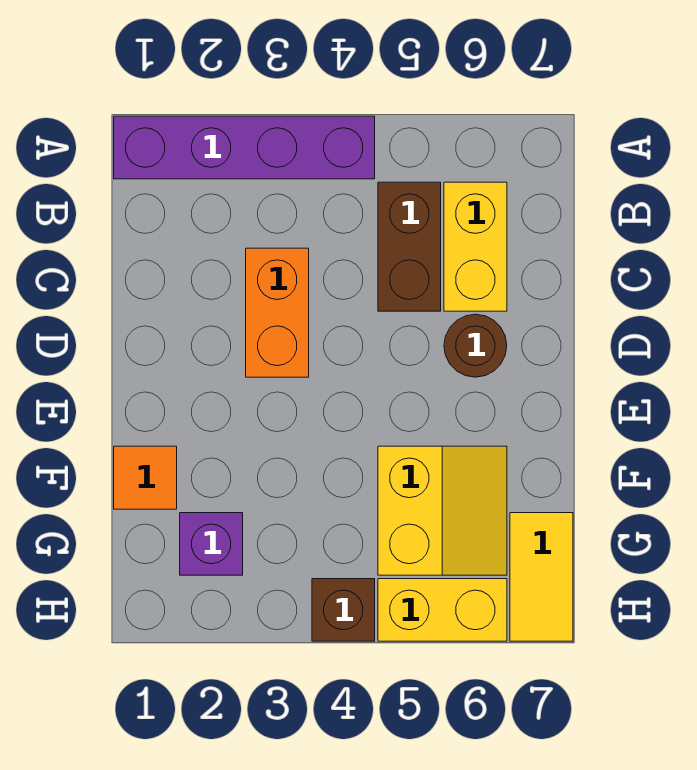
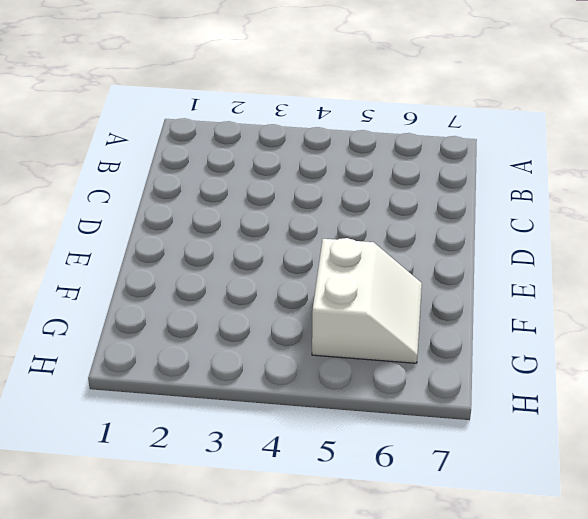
white slope F5:G6 level 1 top 5 -> yellow slope F5:G6 level 1 top 5
none -> purple brick A1:A4 level 1
none -> brown brick B5:C5 level 1

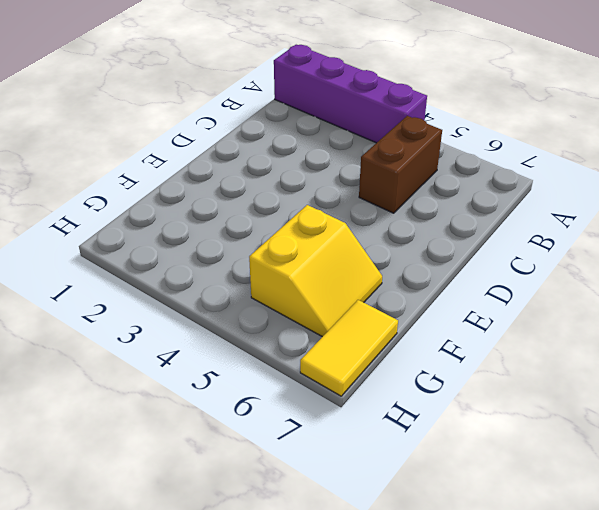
none -> yellow brick B6:C6 level 1
none -> orange brick C3:D3 level 1

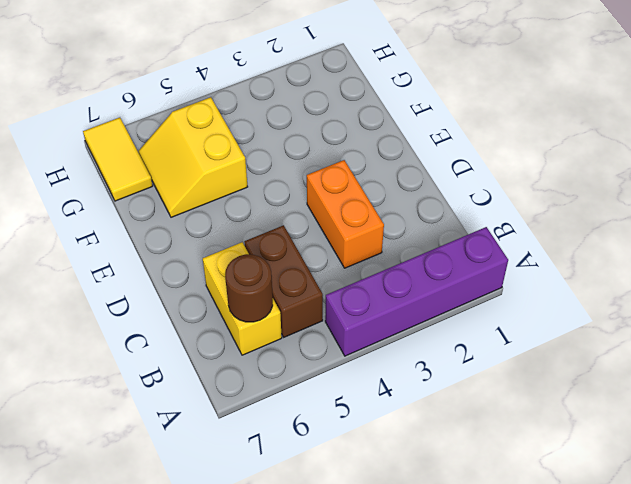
brown round brick B6 level 2 -> brown round brick D6 level 1
none -> orange tile F1 level 1
none -> purple brick G2 level 1

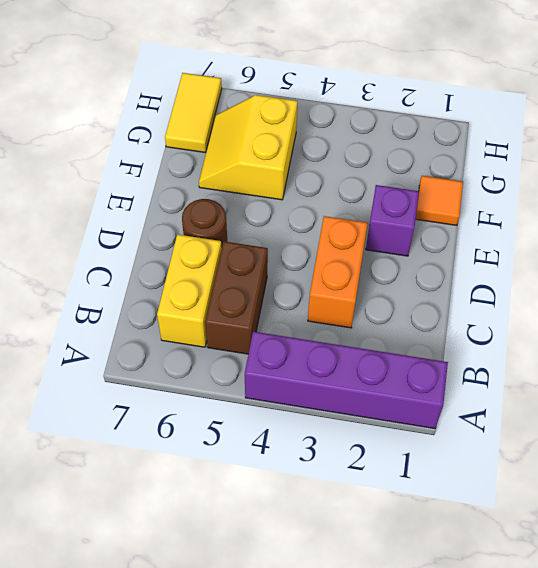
purple brick E2 level 1 -> purple brick G2 level 1
none -> brown brick H4 level 1
none -> yellow brick H5:H6 level 1

